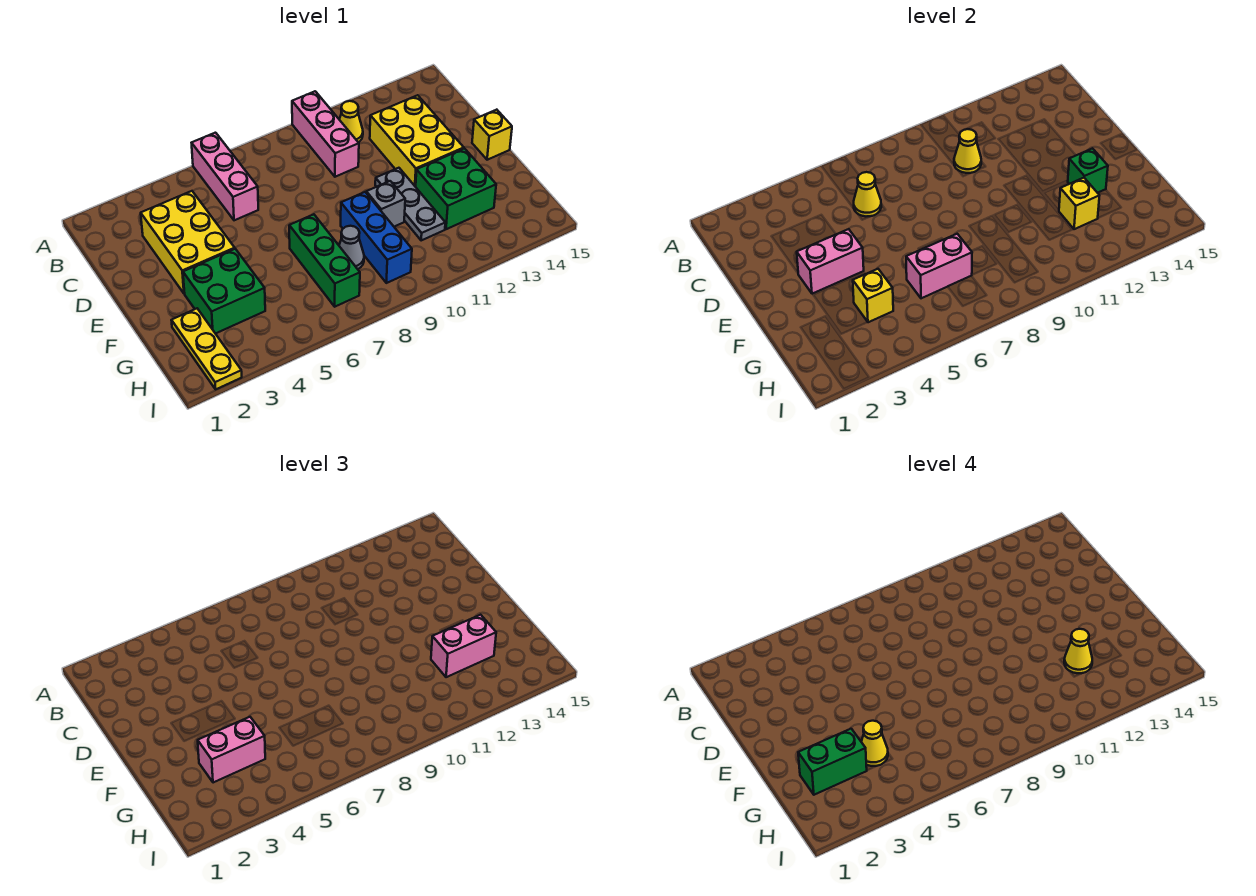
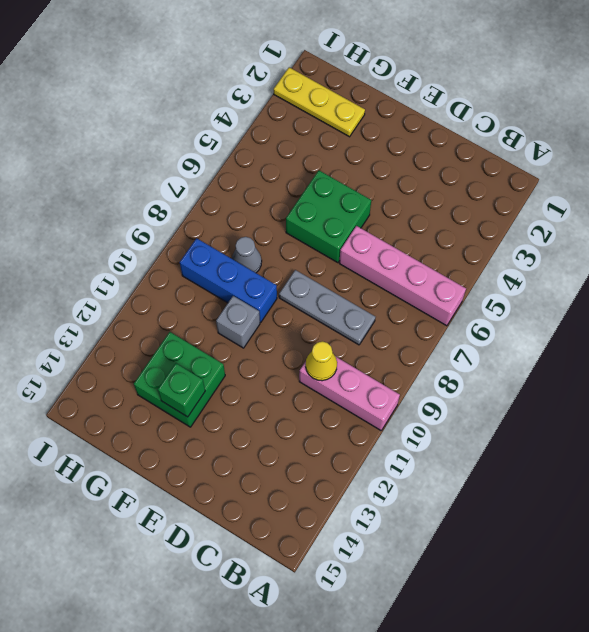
pink brick A6:D6 level 1 -> pink brick A6:C6 level 1
grey plate C8:E8 level 1 -> grey plate E11:G11 level 1
green brick E5:F6 level 1 -> green brick F3:G4 level 1
none -> yellow cone B11 level 1
none -> yellow brick C3:E4 level 1
none -> yellow brick C12:E13 level 1

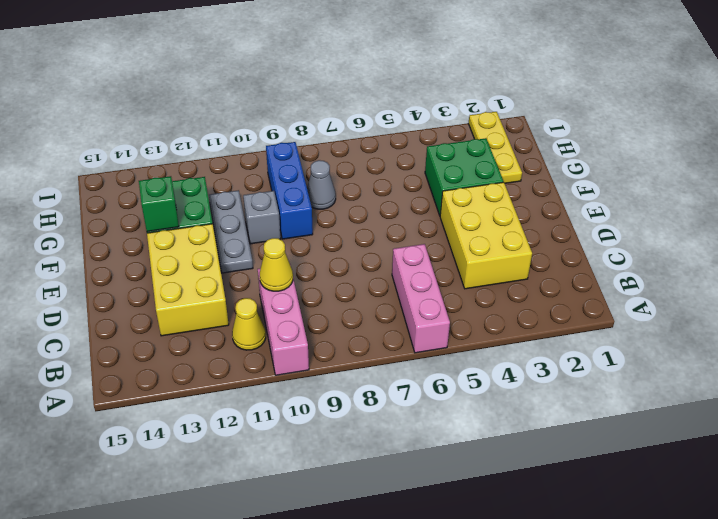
none -> yellow brick E15 level 1
none -> green brick F7:H7 level 1
none -> yellow cone C6 level 2

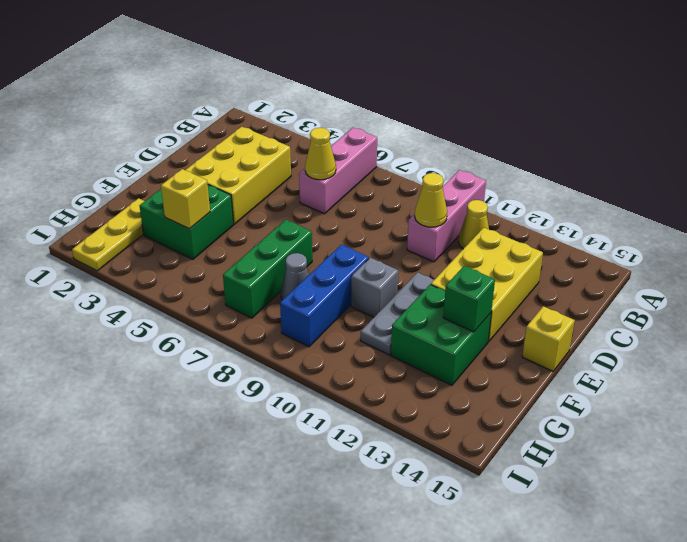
none -> pink brick E3:E4 level 2
none -> pink brick G6:G7 level 2
none -> yellow brick G12 level 2

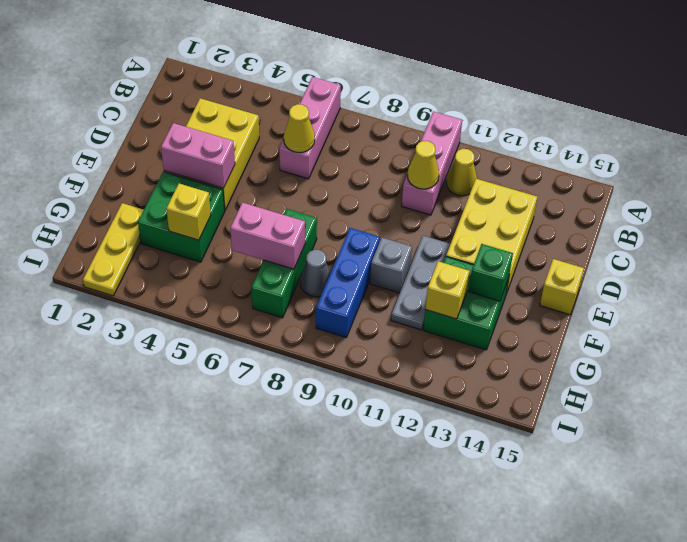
none -> pink brick G3:G4 level 3
none -> pink brick G12:G13 level 3
none -> green brick G2:G3 level 4

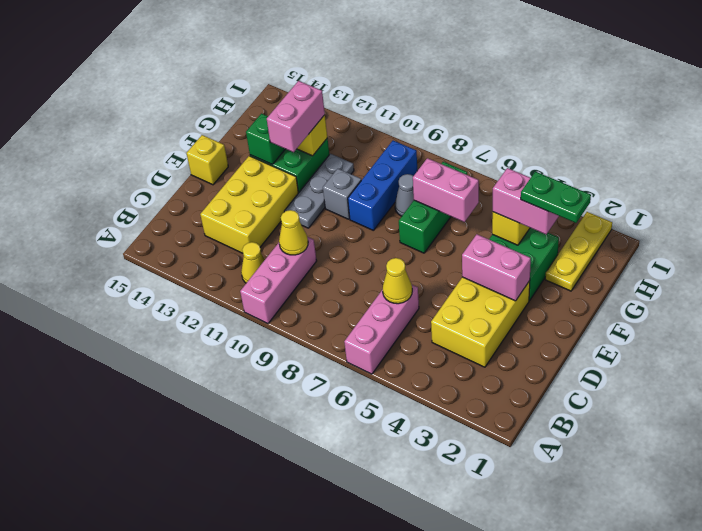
pink brick F12:G12 level 3 -> pink brick G12:G13 level 3
green plate G2:G3 level 4 -> green brick G2:G3 level 4
none -> yellow cone G4 level 4
none -> yellow cone G12 level 4

